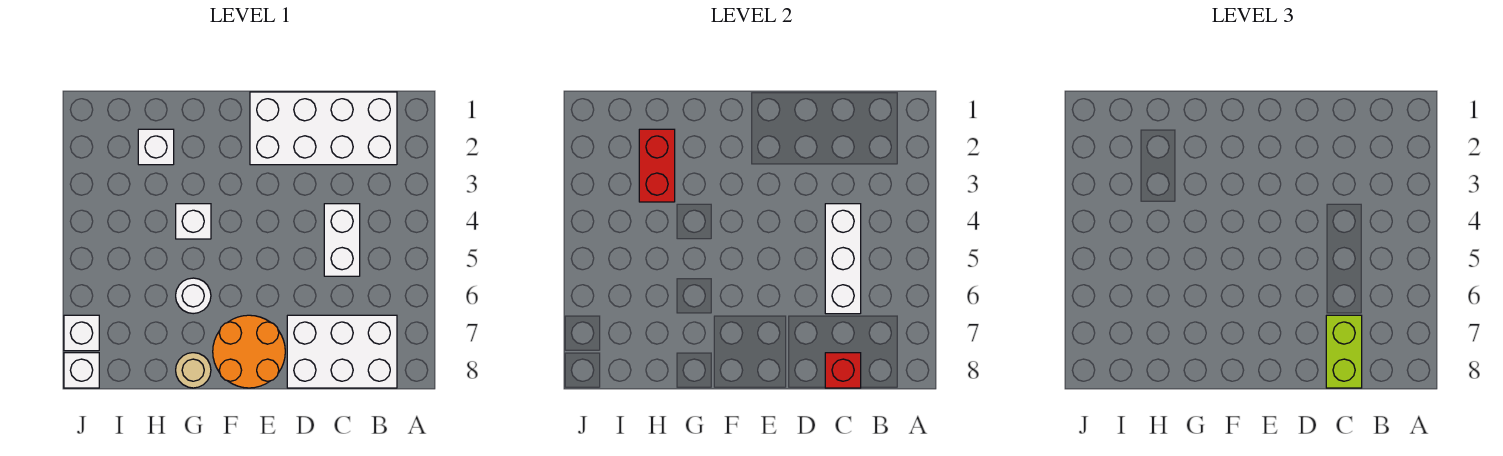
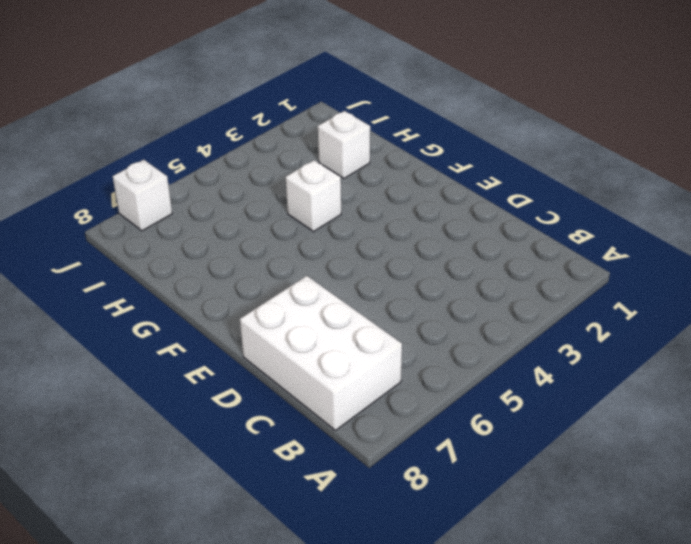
none -> white brick B1:E2 level 1
none -> white brick C4:C5 level 1
none -> orange round brick E7:F8 level 1

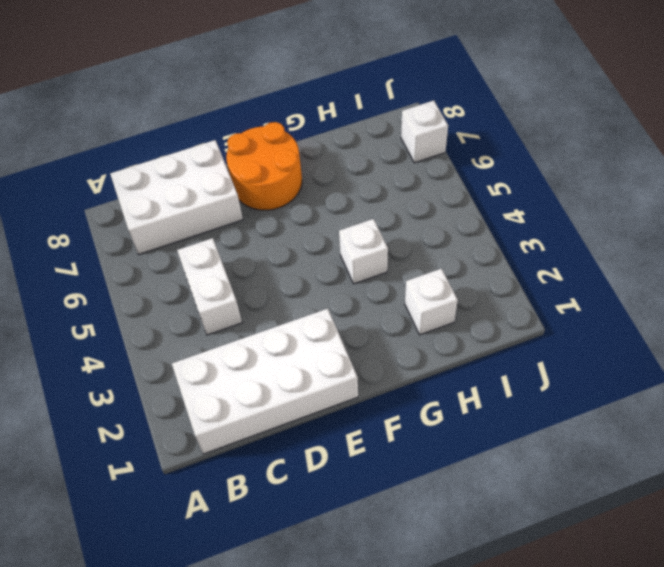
none -> white round brick G6 level 1
none -> tan round brick G8 level 1
none -> white brick J8 level 1

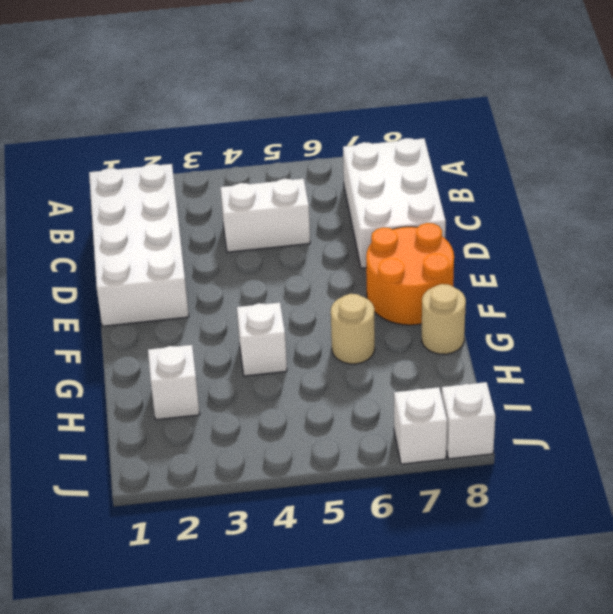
tan round brick G6 level 1 -> white round brick G6 level 1
none -> white brick C4:C6 level 2
none -> red brick C8 level 2
none -> red brick H2:H3 level 2

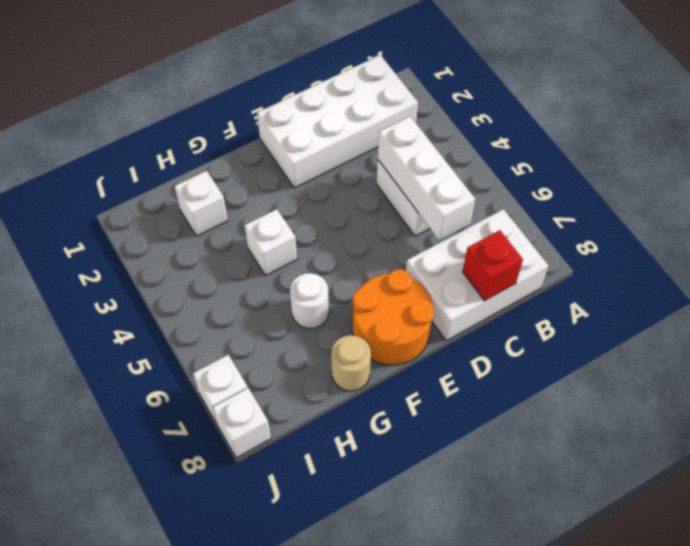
none -> red brick H2:H3 level 2
none -> lime brick C7:C8 level 3

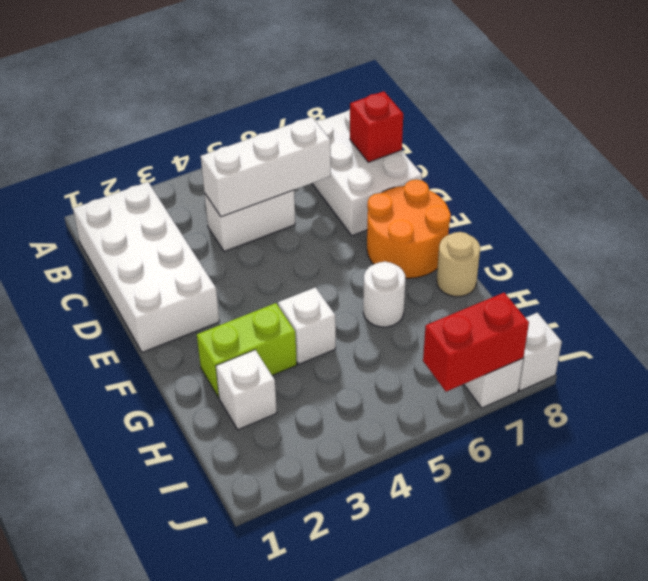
lime brick G2:G3 level 1 -> lime brick C7:C8 level 3
red brick J6:J7 level 2 -> red brick H2:H3 level 2

